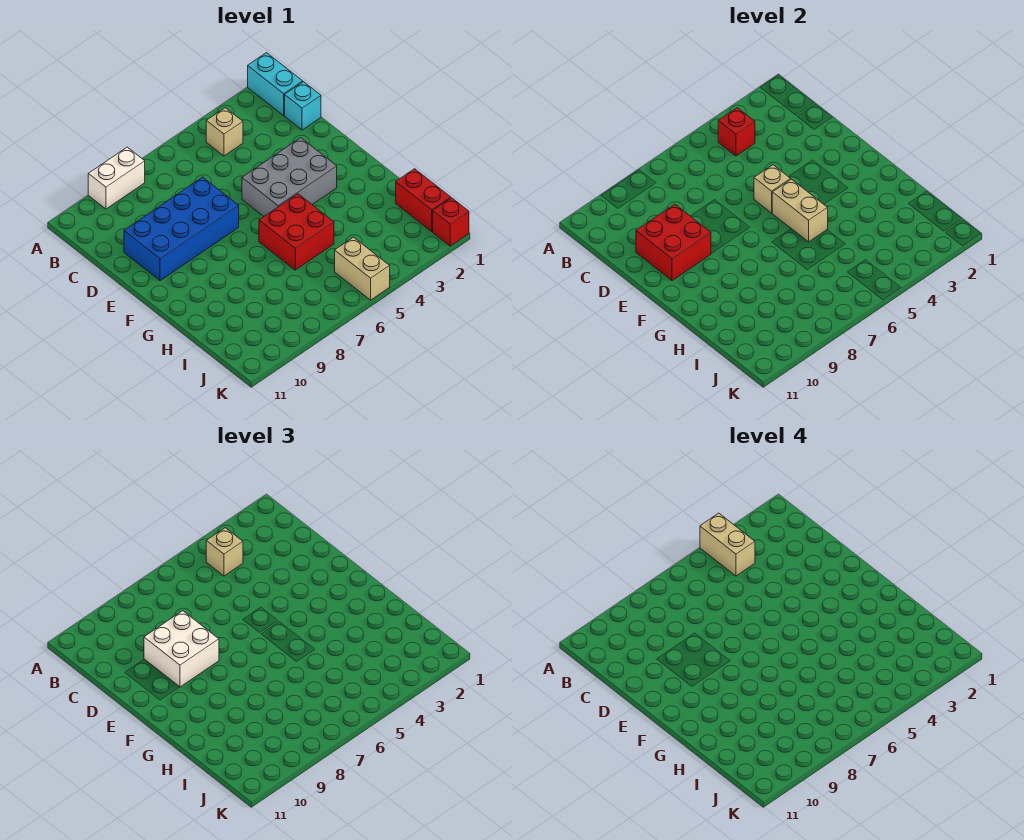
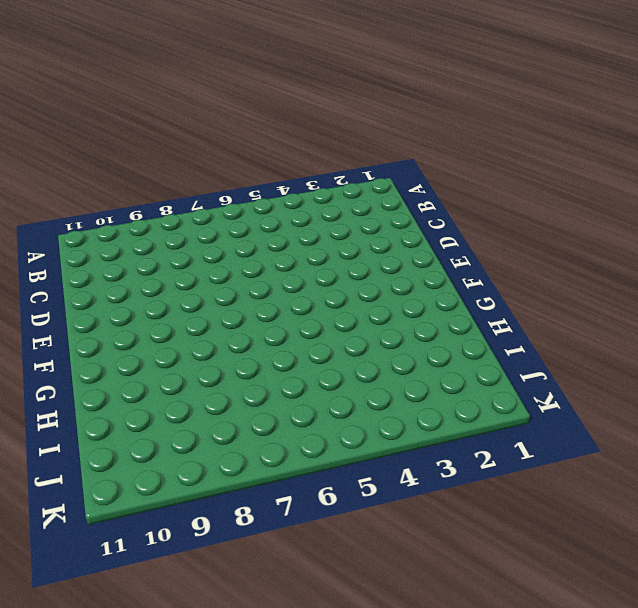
none -> cyan brick A1:B1 level 1
none -> white brick A8:A9 level 1
none -> tan brick B4 level 1

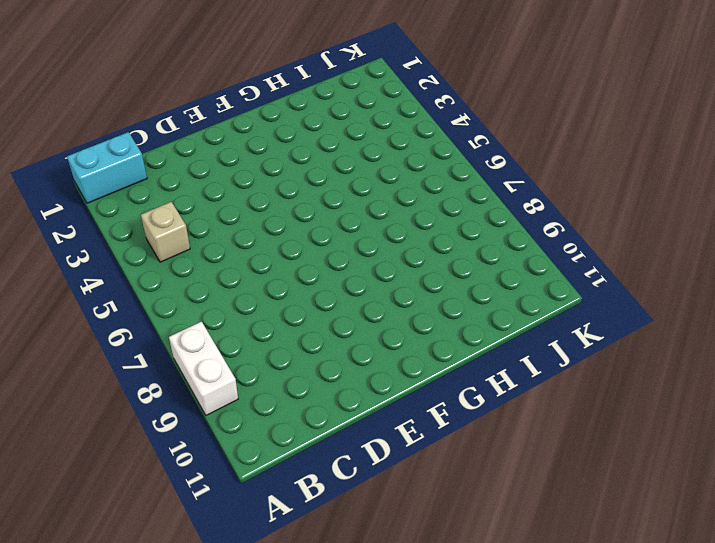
none -> cyan brick C1 level 1
none -> blue brick D7:E10 level 1
none -> grey brick E3:F5 level 1

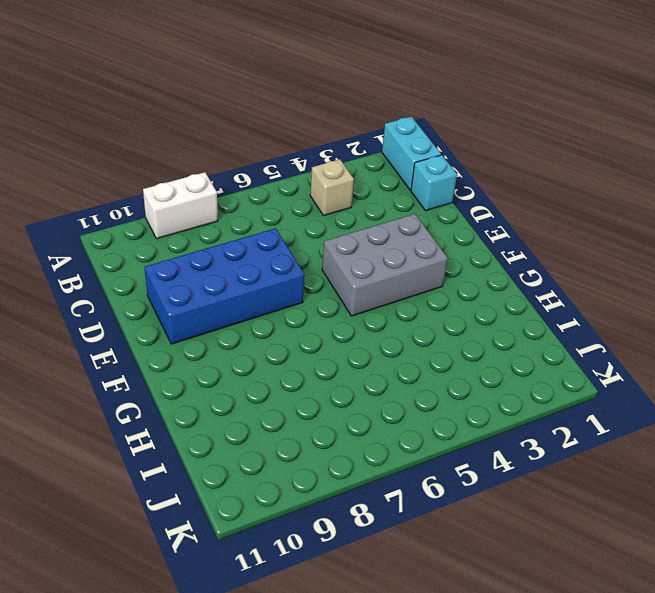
none -> red brick G5:H6 level 1
none -> red brick I1:J1 level 1
none -> tan brick J5:K5 level 1

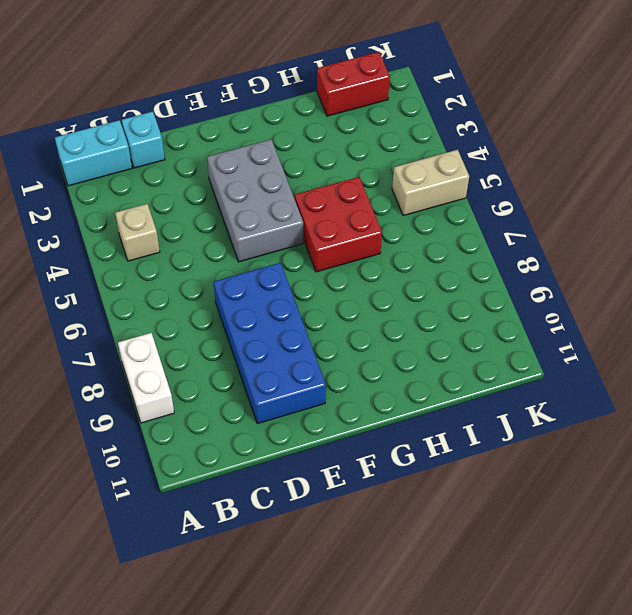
none -> red brick K1 level 1
none -> red brick B4 level 2
none -> red brick D9:E10 level 2

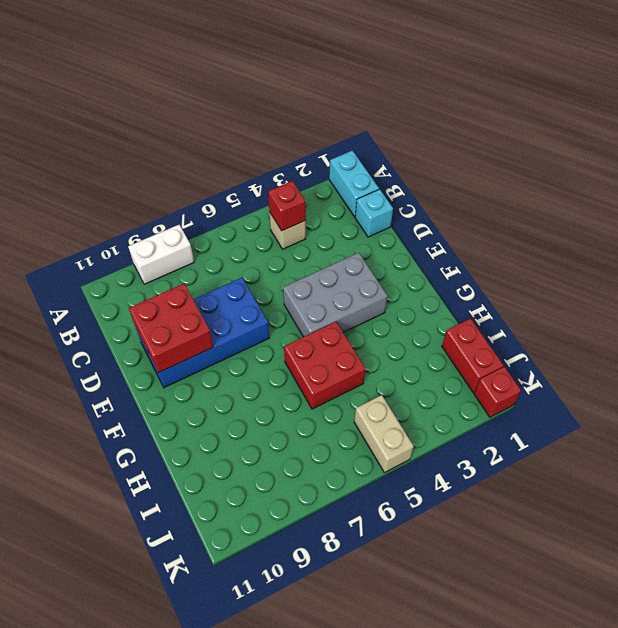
none -> tan brick E5 level 2
none -> tan brick F5:G5 level 2
none -> tan brick B4 level 3

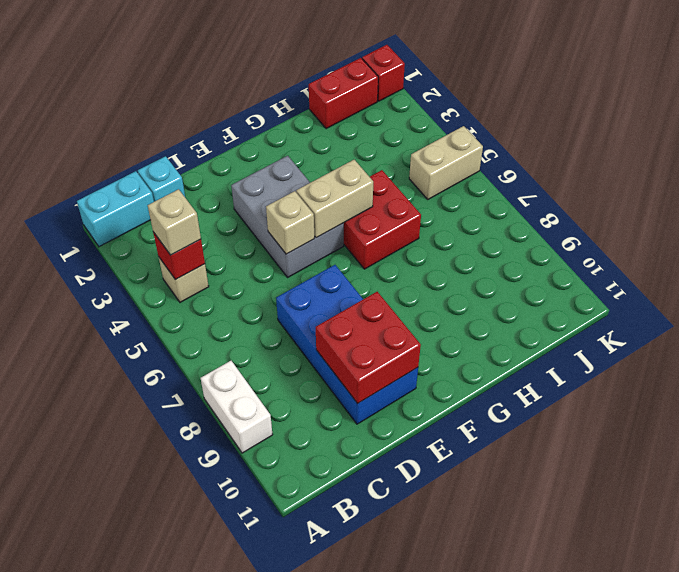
none -> white brick D8:E9 level 3
none -> tan brick A4:B4 level 4

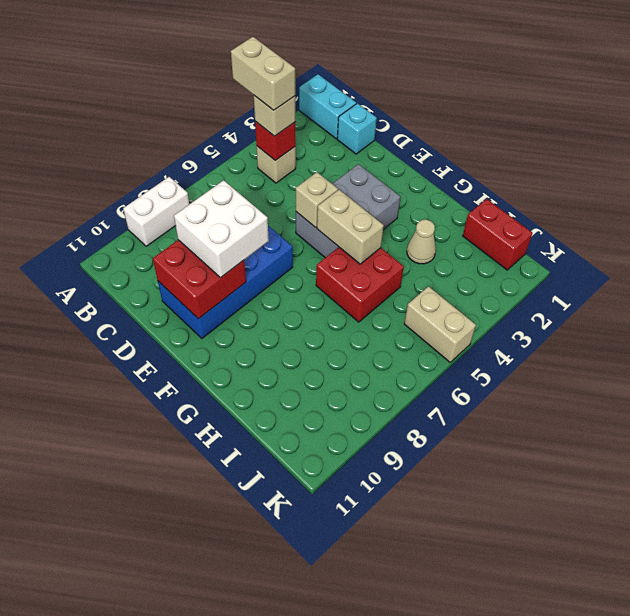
tan cone H3 level 1 -> none
none -> red brick K1 level 1

